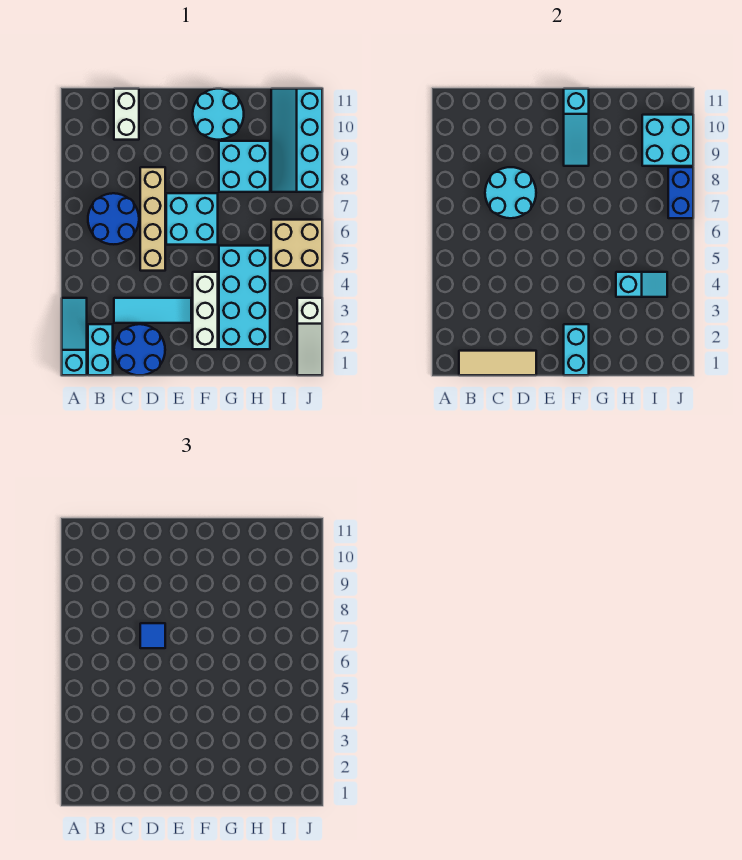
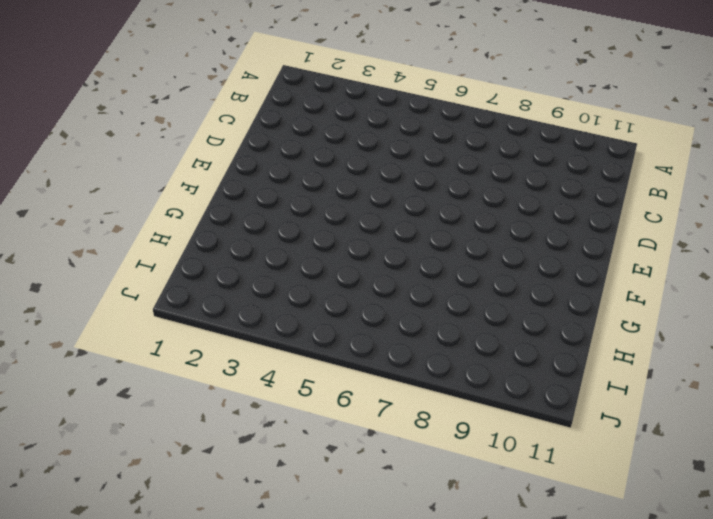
none -> cyan slope A1:A3 level 1 top 1
none -> cyan brick B1:B2 level 1
none -> blue round brick B6:C7 level 1

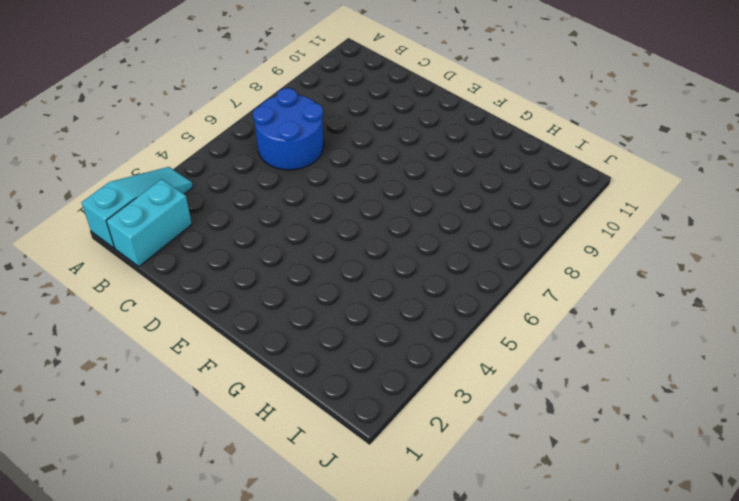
none -> blue round brick C1:D2 level 1
none -> cyan tile C3:E3 level 1
none -> white brick C10:C11 level 1

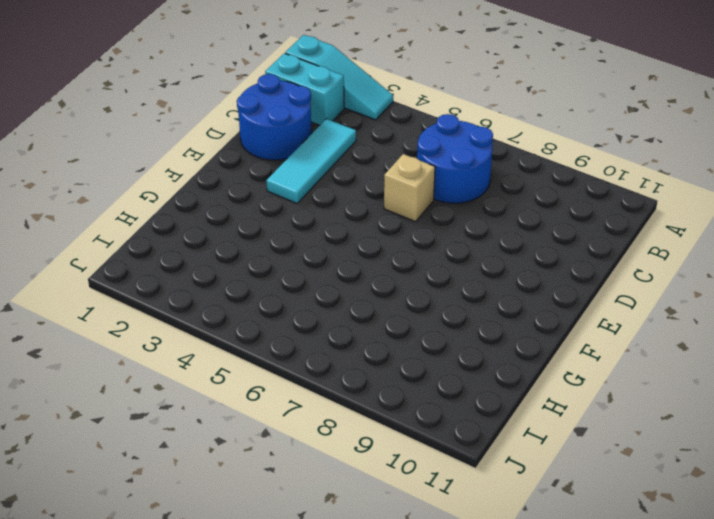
tan brick D6 level 1 -> tan brick D5:D8 level 1
none -> white brick C10:C11 level 1
none -> cyan brick E6:F7 level 1
none -> white brick F2:F4 level 1

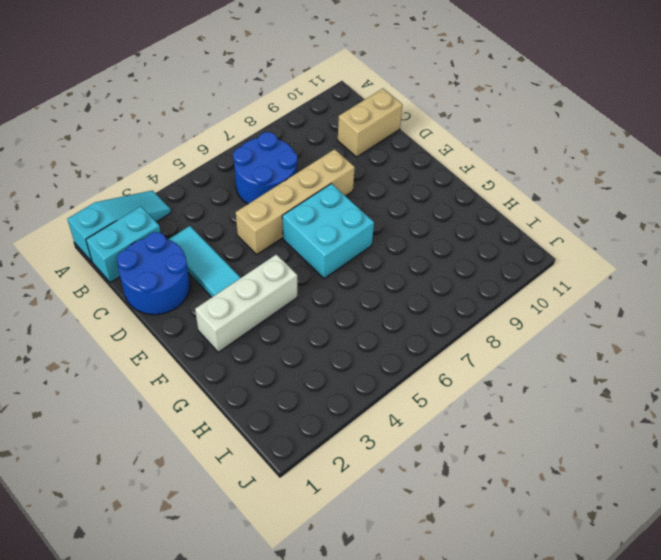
tan brick C10:C11 level 1 -> white brick C10:C11 level 1
none -> cyan round brick F10:G11 level 1
none -> cyan brick G2:H5 level 1
none -> cyan brick G8:H9 level 1

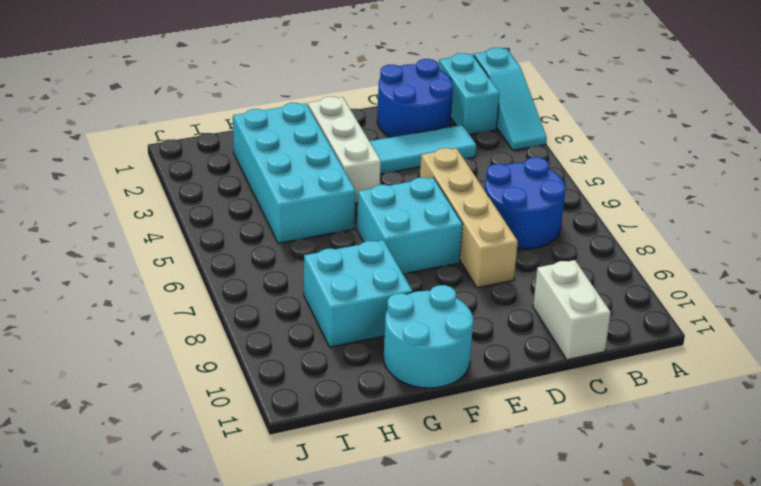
none -> tan brick I5:J6 level 1
none -> cyan slope I8:J11 level 1 top J
none -> white slope J1:J3 level 1 top 3

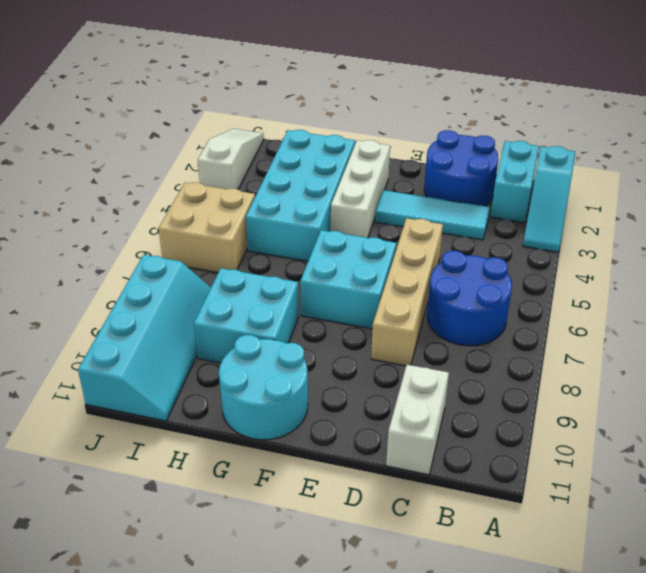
none -> tan tile B1:D1 level 2
none -> cyan round brick C7:D8 level 2
none -> cyan brick F1:F2 level 2

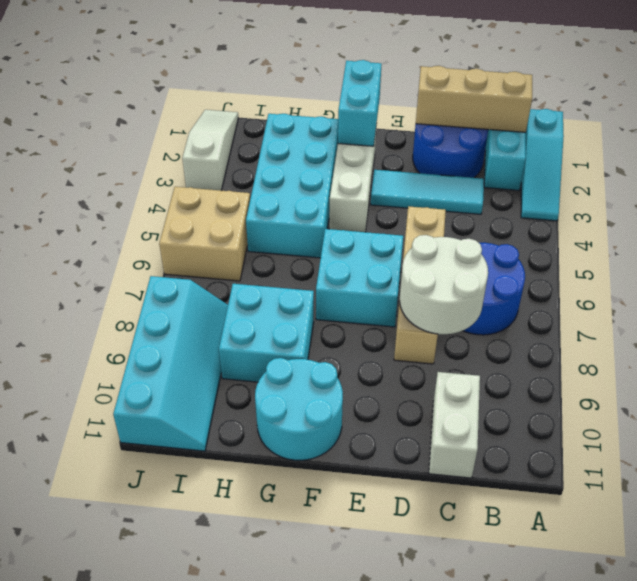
tan brick B1:D1 level 2 -> tan tile B1:D1 level 2
white round brick C7:D8 level 2 -> cyan round brick C7:D8 level 2
none -> cyan slope F9:F11 level 2 top 11
none -> cyan slope H4:I4 level 2 top H
none -> cyan brick I9:J10 level 2

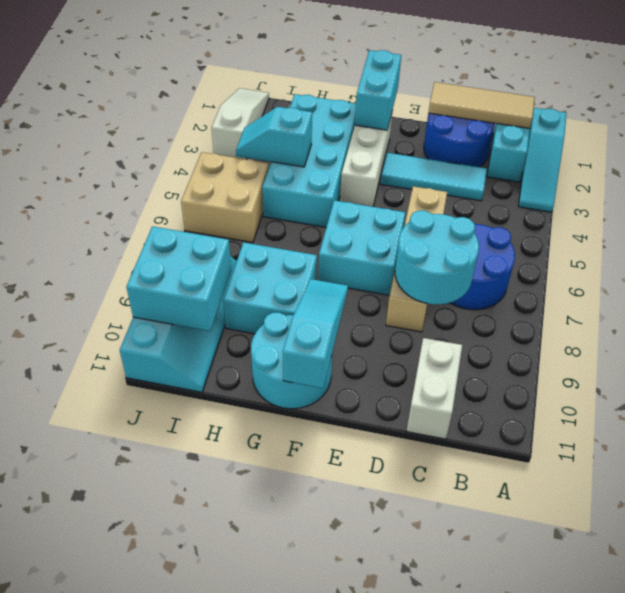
none -> blue brick J7:J8 level 2
none -> blue tile D7 level 3

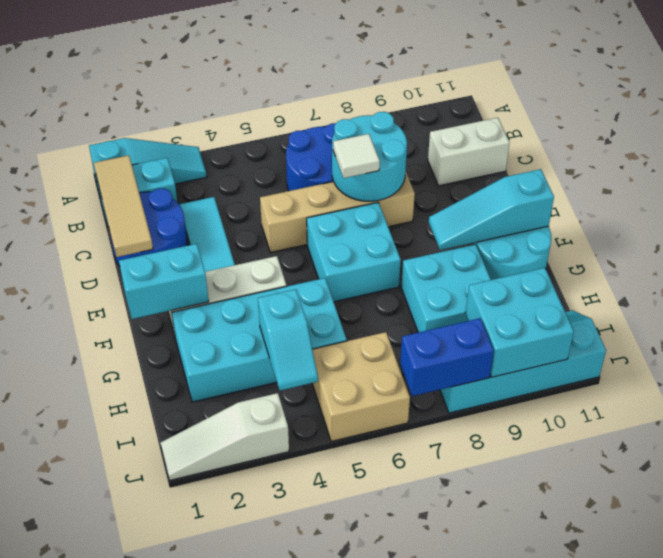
white tile D7 level 3 -> blue tile D7 level 3

